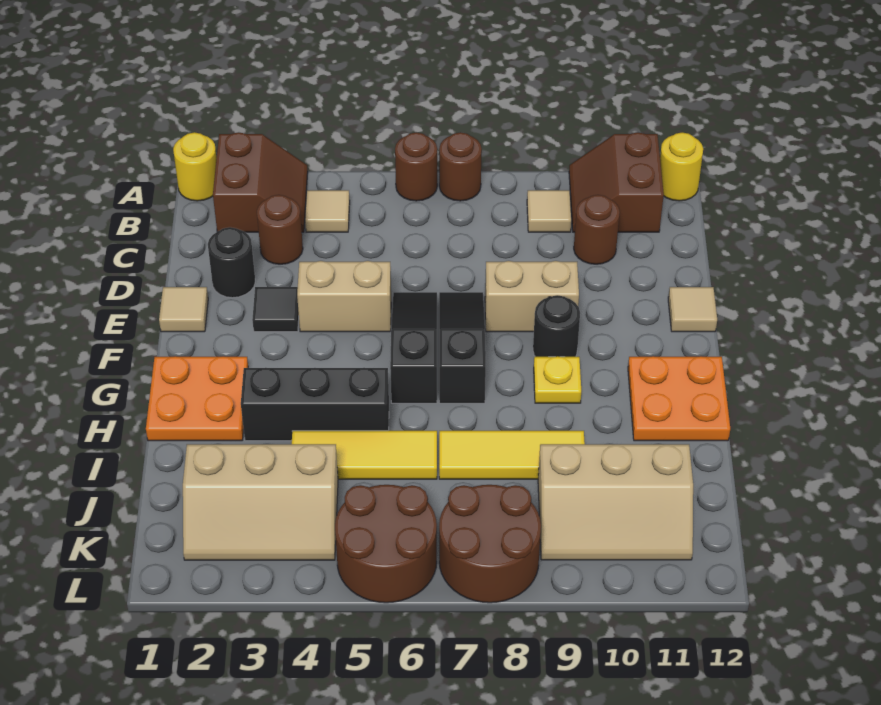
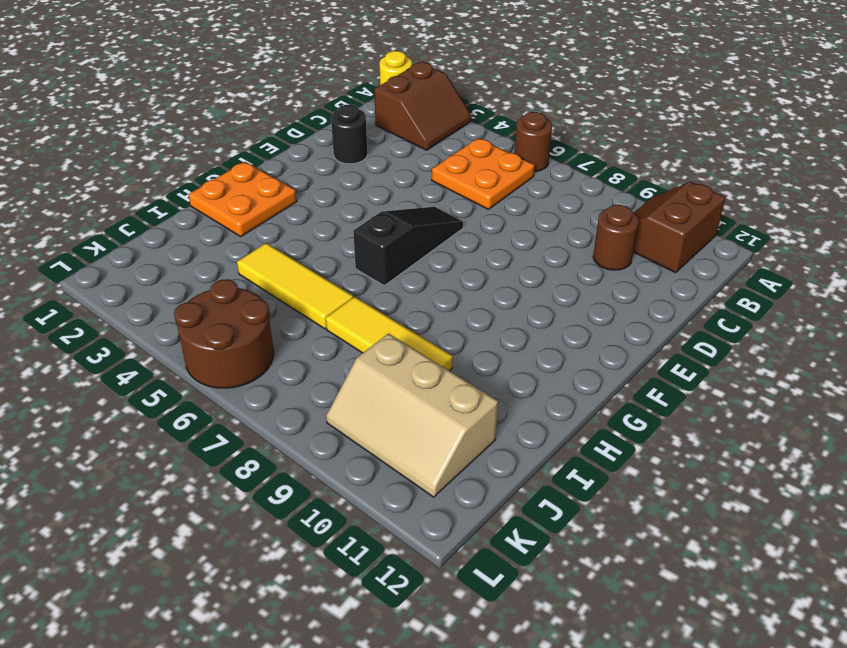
orange plate B5:C6 level 1 -> orange plate G11:H12 level 1
none -> brown round brick A7 level 1
none -> yellow round brick A12 level 1
none -> tan tile B4 level 1

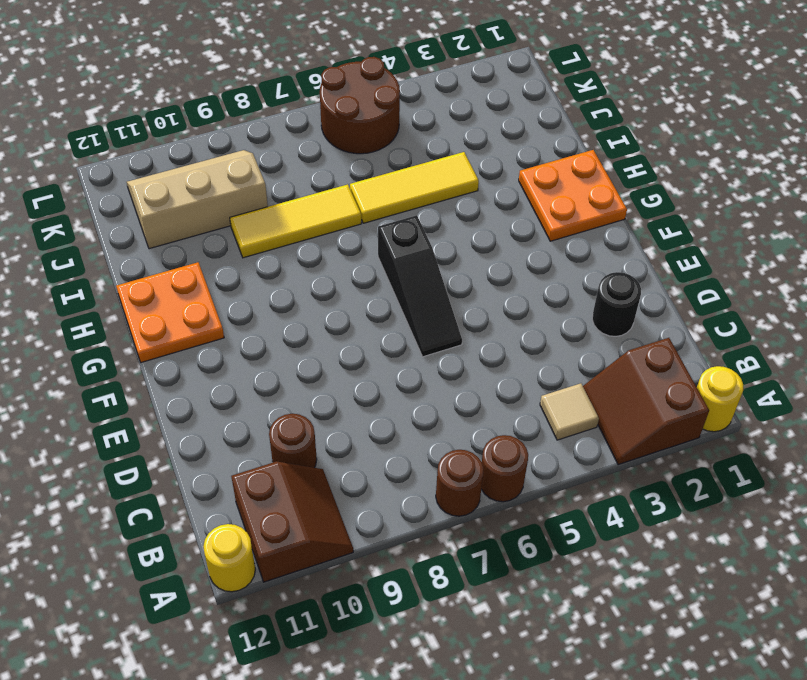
none -> tan tile B9 level 1
none -> brown round brick C3 level 1
none -> tan tile E1 level 1

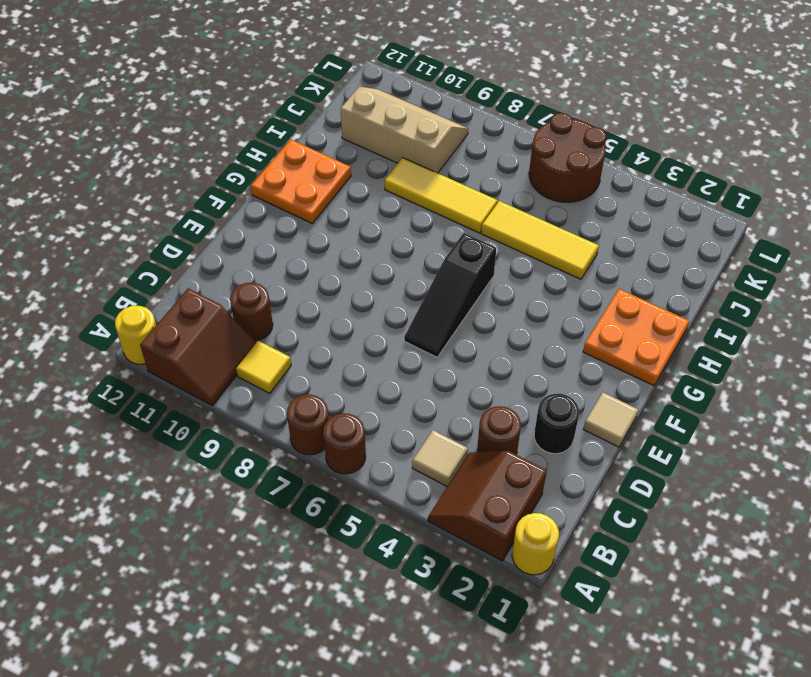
yellow tile B9 level 1 -> tan tile B9 level 1
none -> black tile E3 level 1
none -> tan brick E4:E5 level 1
none -> black slope E7:G7 level 1 top G

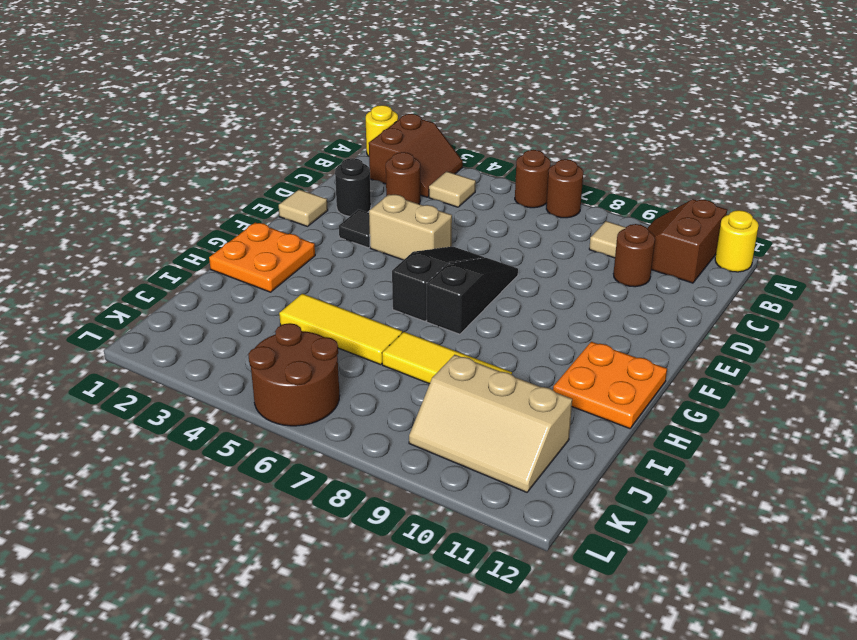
none -> tan brick E8:E9 level 1
none -> tan tile E12 level 1
none -> black round brick F9 level 1

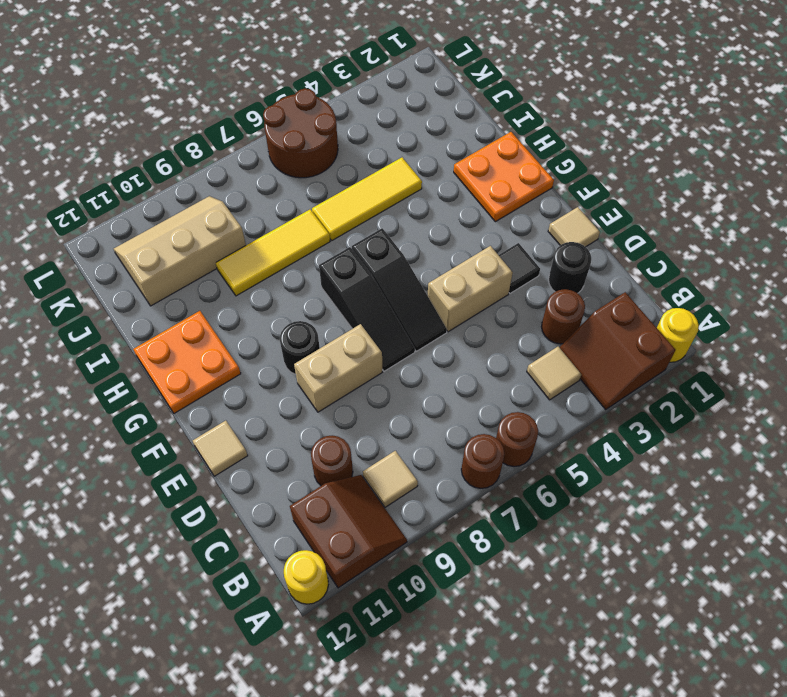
none -> yellow plate G9 level 1
none -> black brick H3:H5 level 1
none -> tan slope J2:K4 level 1 top J

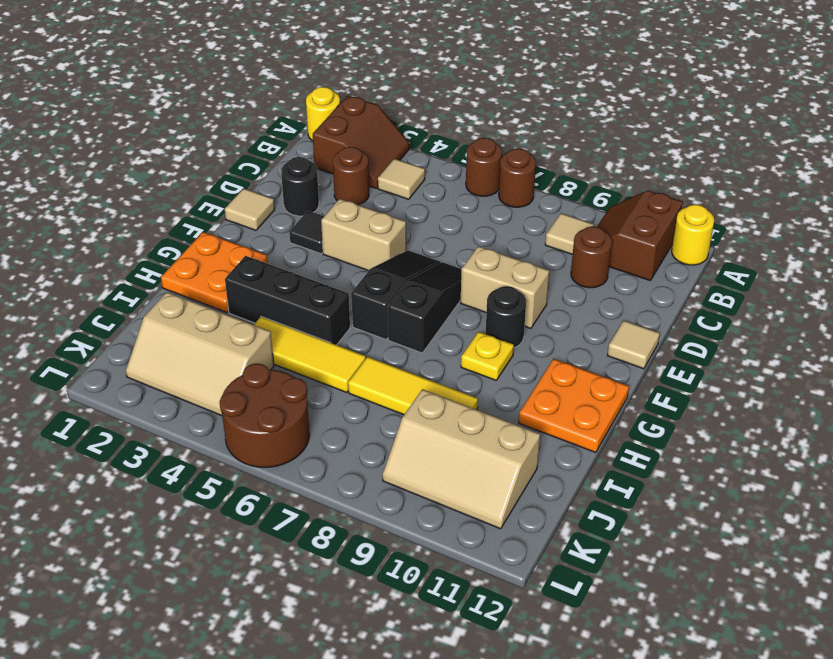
none -> brown round brick K7:L8 level 1

